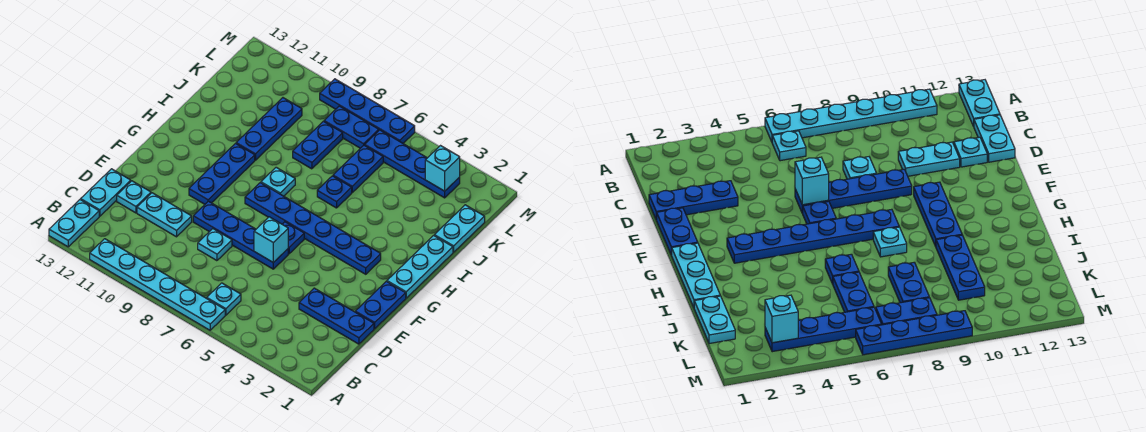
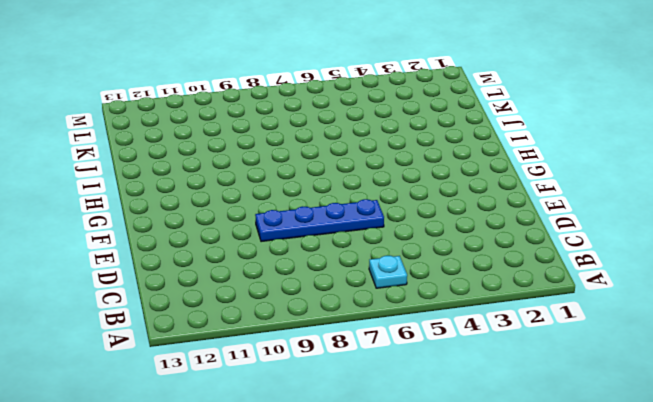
none -> cyan plate A6:A11 level 1
none -> cyan plate A13:B13 level 1
none -> cyan plate C13:D13 level 1

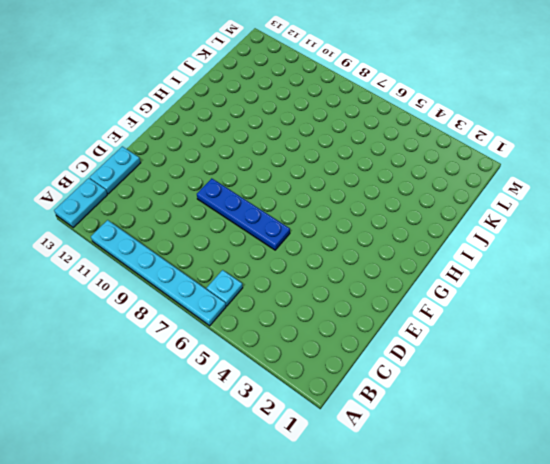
none -> blue plate D1:D3 level 1
none -> cyan plate D8 level 1
none -> cyan plate D10:D11 level 1

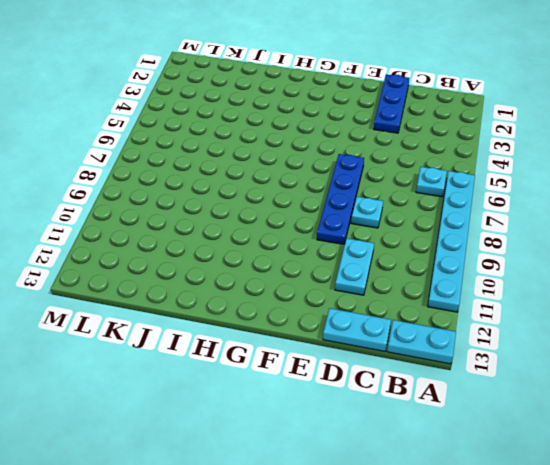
none -> cyan plate D12 level 1
none -> blue plate E1:F1 level 1
none -> blue plate F6 level 1

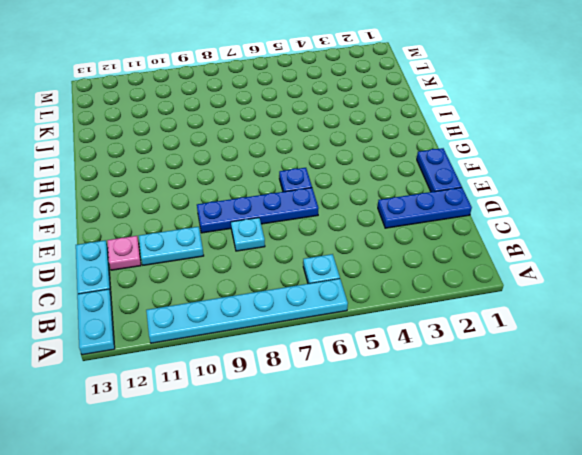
pink plate D12 level 1 -> cyan plate D12 level 1
none -> blue plate F10:H10 level 1
none -> cyan plate G1:I1 level 1
none -> blue plate G3:G8 level 1

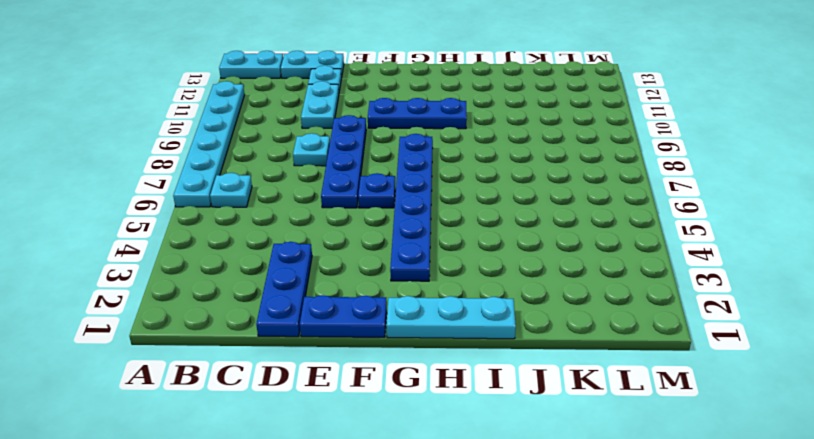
none -> cyan plate H8 level 1
none -> blue plate I6 level 1
none -> blue plate I10:K10 level 1

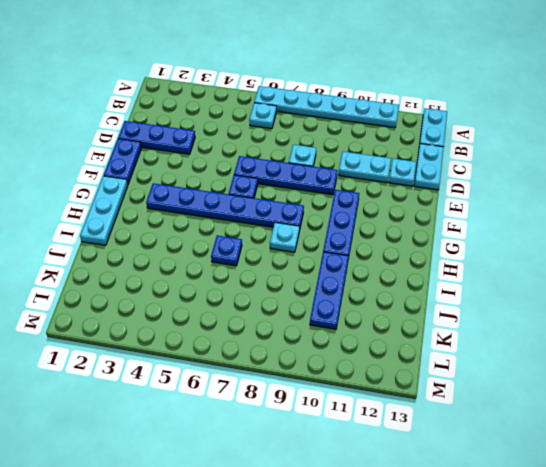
none -> cyan plate J1:K1 level 1
none -> blue plate J6:K6 level 1
none -> blue plate J8:K8 level 1

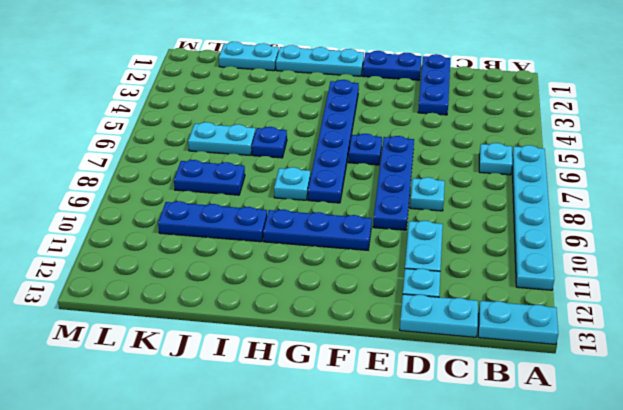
cyan plate J6:K6 level 1 -> blue plate J6:K6 level 1
none -> blue plate L3:L6 level 1
none -> blue plate L7:L8 level 1
none -> blue plate M6:M9 level 1

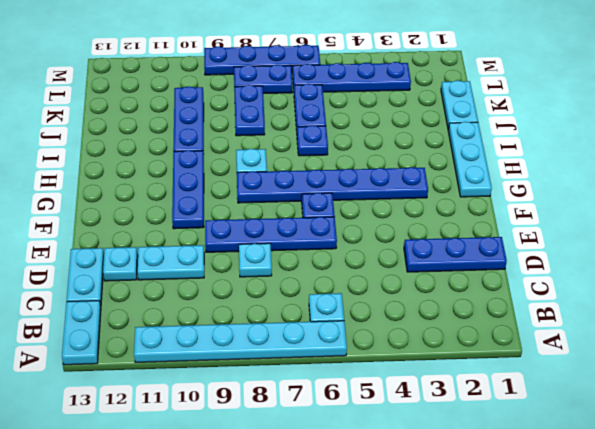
none -> blue plate E1:F1 level 1
none -> cyan brick E6 level 2
none -> cyan brick L3 level 2

